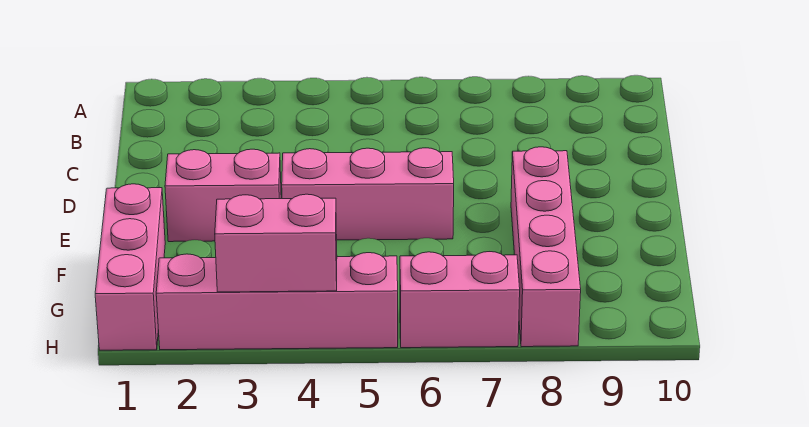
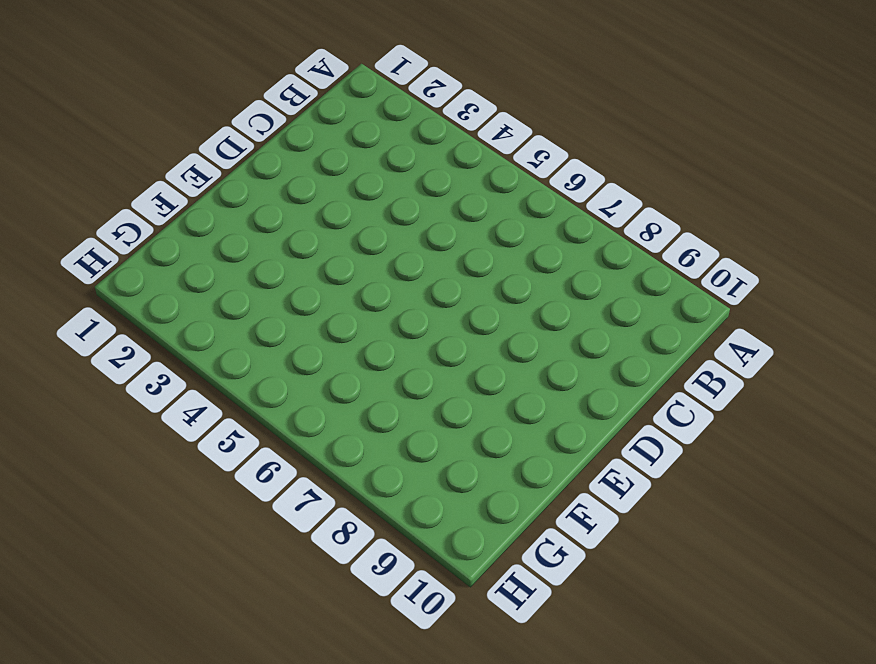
none -> pink brick E2:E3 level 1
none -> pink brick E4:E6 level 1

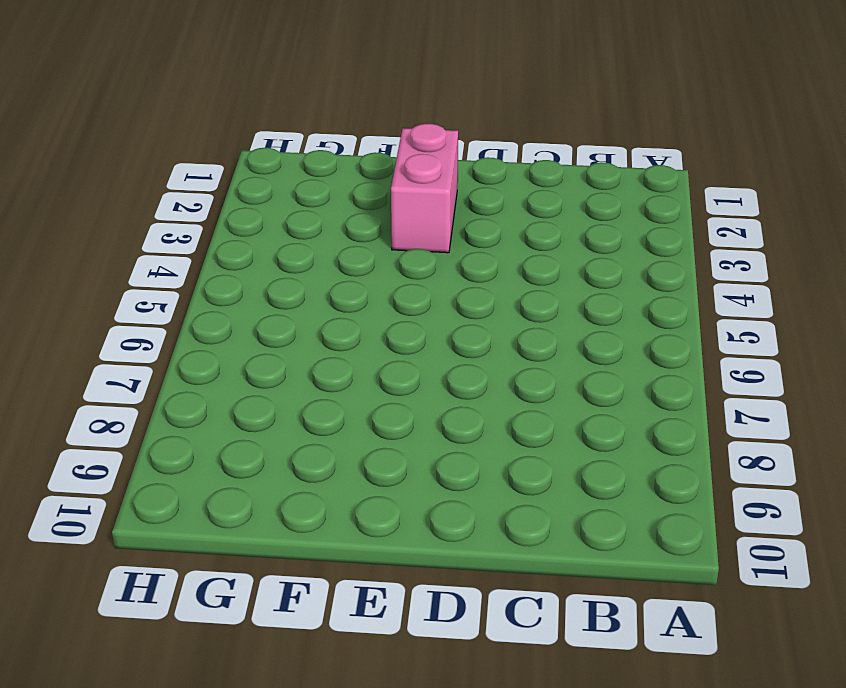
none -> pink brick E4:E6 level 1
none -> pink brick E8:H8 level 1

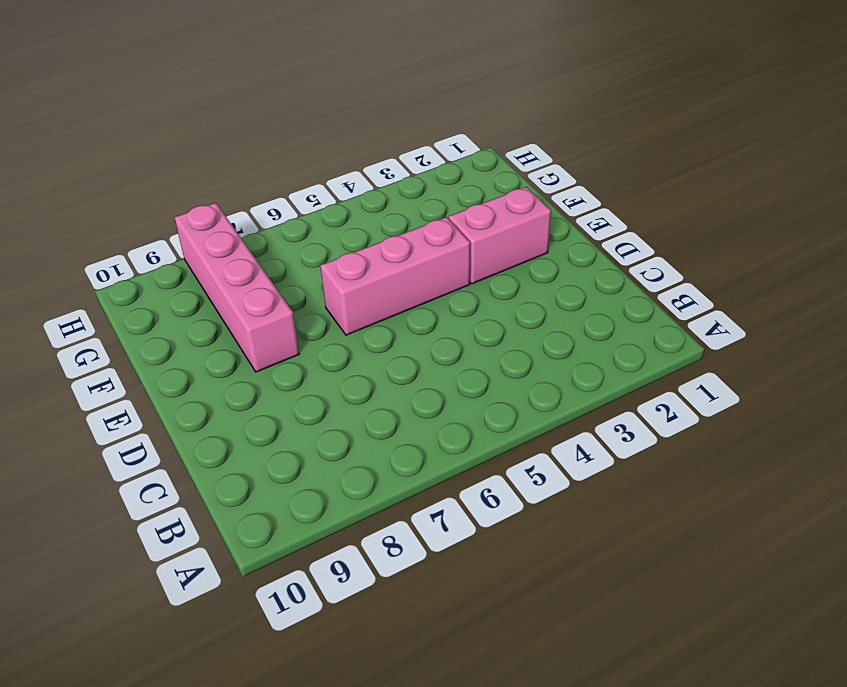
none -> pink brick F1:H1 level 1
none -> pink brick H2:H5 level 1

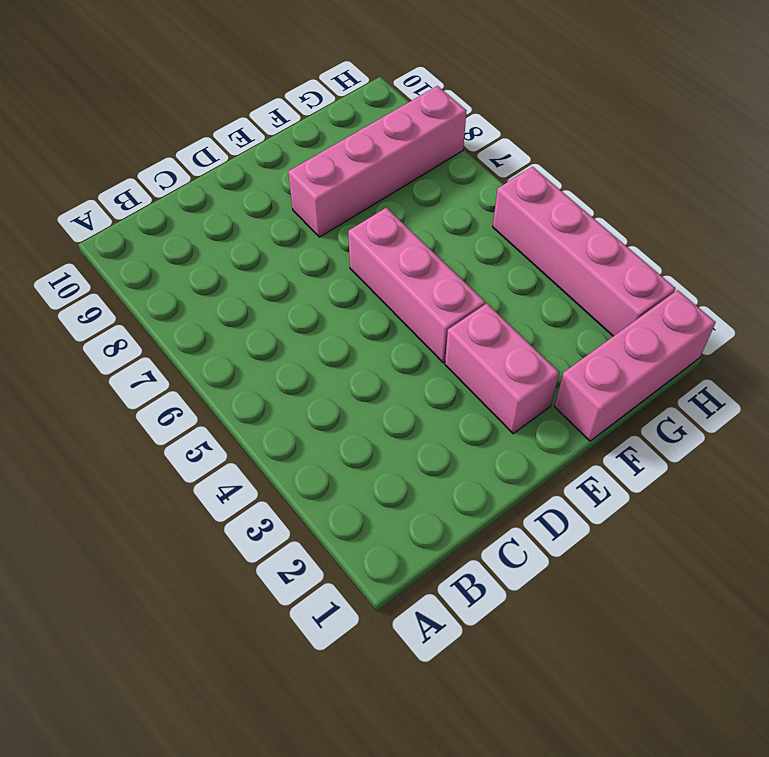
none -> pink brick H6:H7 level 1
none -> pink brick H3:H4 level 2

